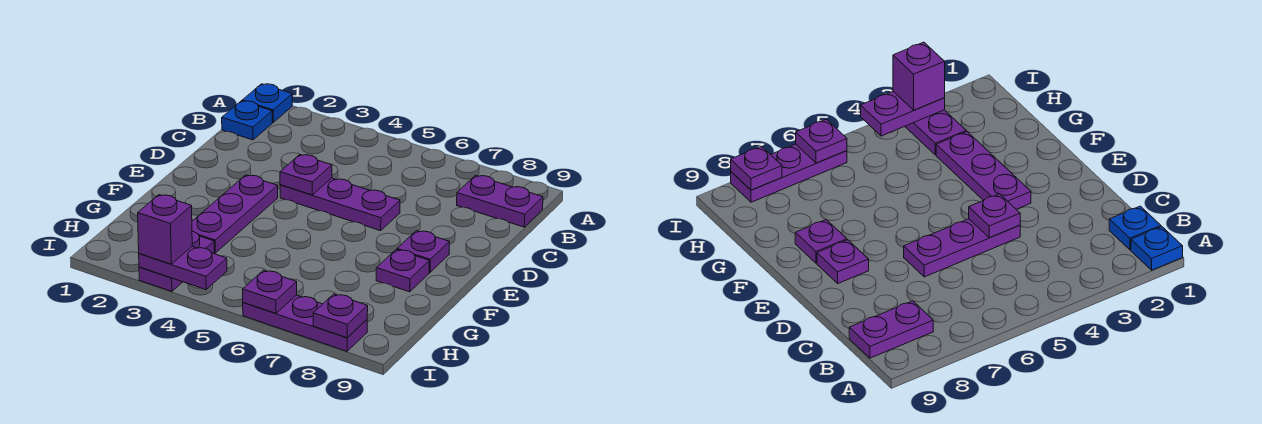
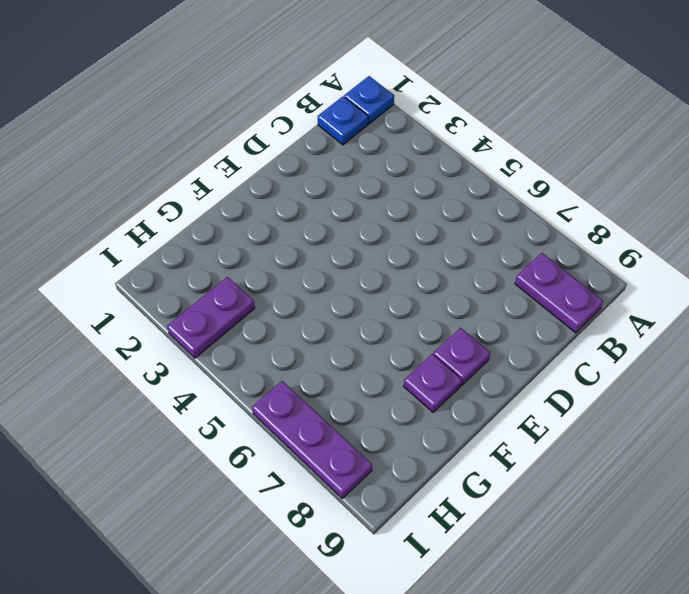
none -> purple plate D4:D6 level 1
none -> purple plate E3:G3 level 1
none -> purple plate D4 level 2

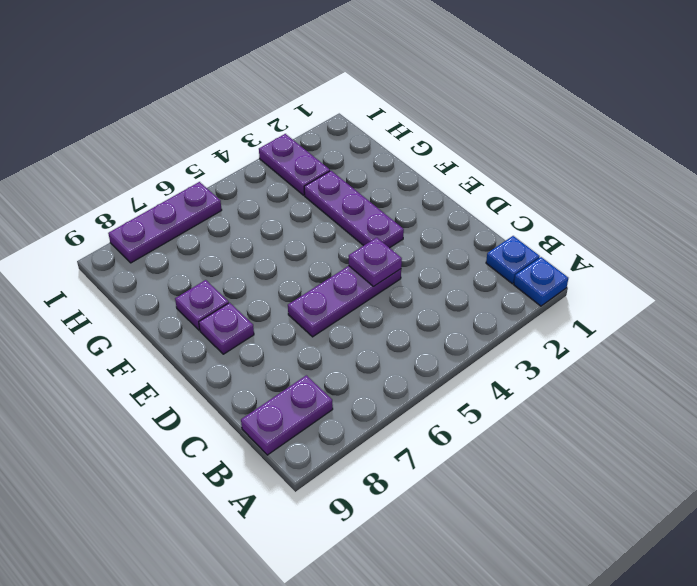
none -> purple plate I3:I4 level 2
none -> purple plate I6 level 2
none -> purple plate I8 level 2

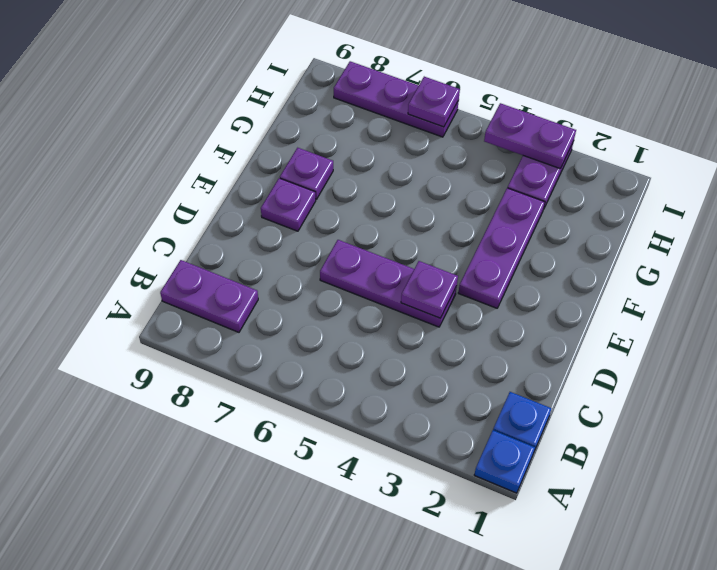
none -> purple plate I8 level 2
none -> purple brick I3 level 3

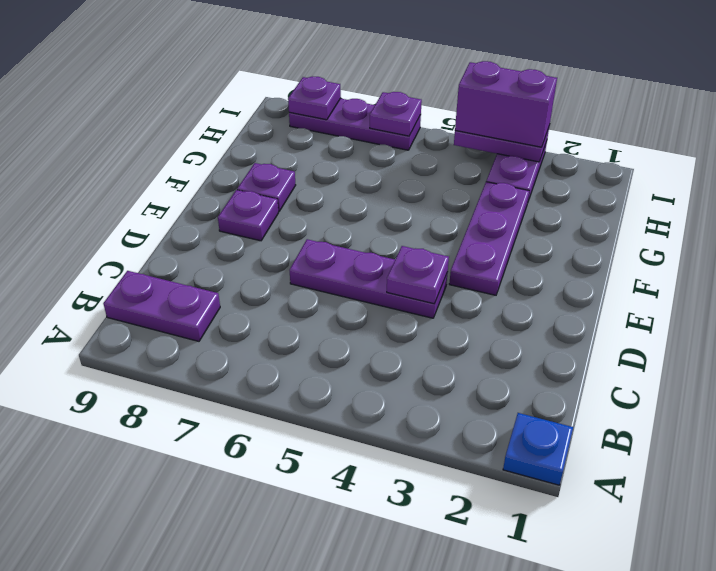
purple brick I3:I4 level 3 -> purple brick I3 level 3
none -> blue plate B1 level 1

